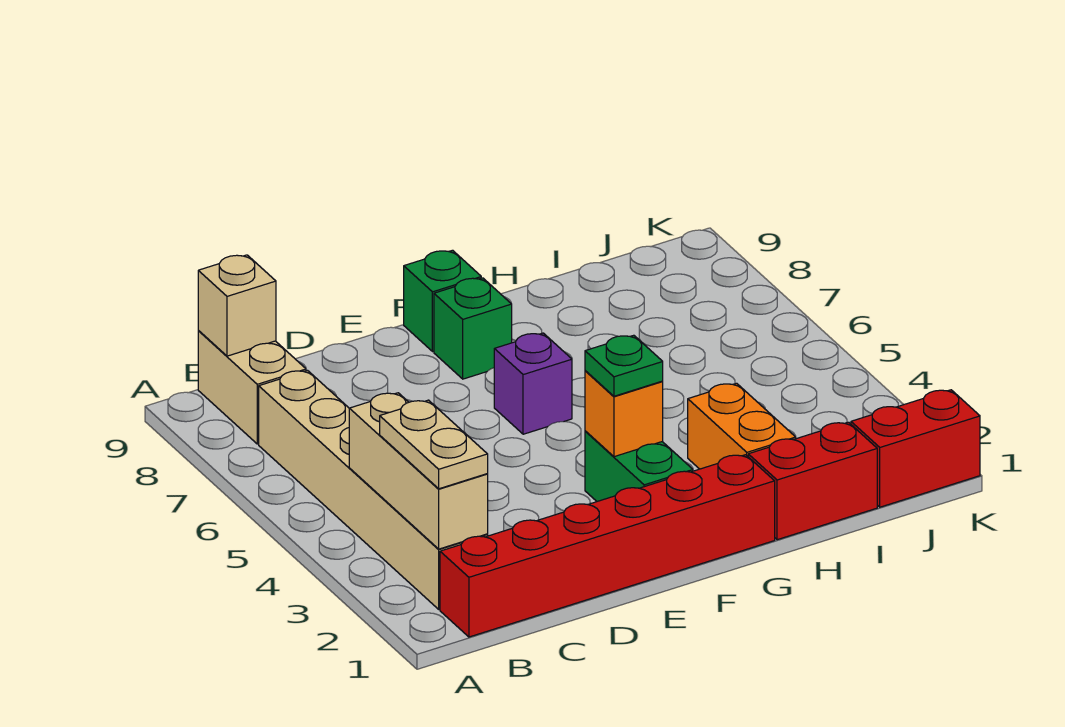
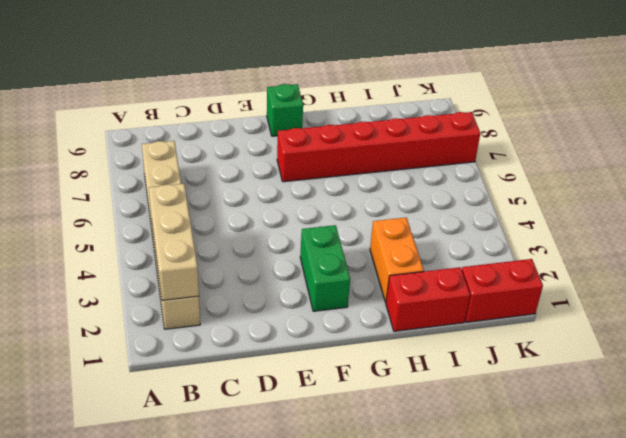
red brick F7:K7 level 1 -> red brick B1:G1 level 1
none -> tan brick B8:B9 level 1
none -> purple brick F6 level 1
none -> green brick F8 level 1

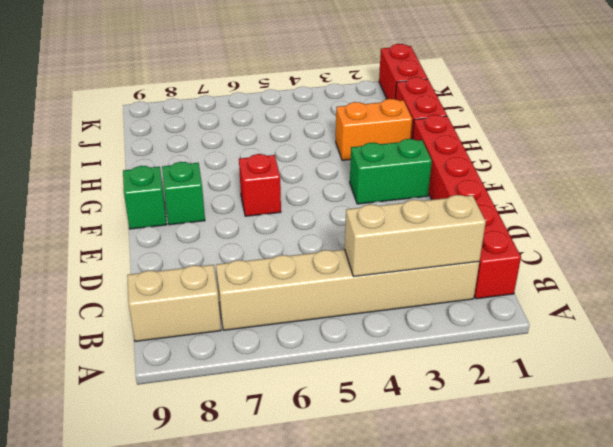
red brick F6 level 1 -> purple brick F6 level 1
none -> tan brick B9 level 2
none -> orange brick F3 level 2
none -> tan plate B2:B3 level 3

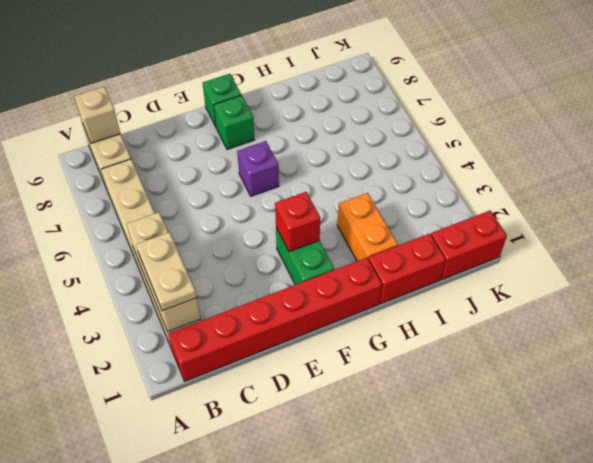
red brick F3 level 2 -> orange brick F3 level 2
none -> green plate F3 level 3

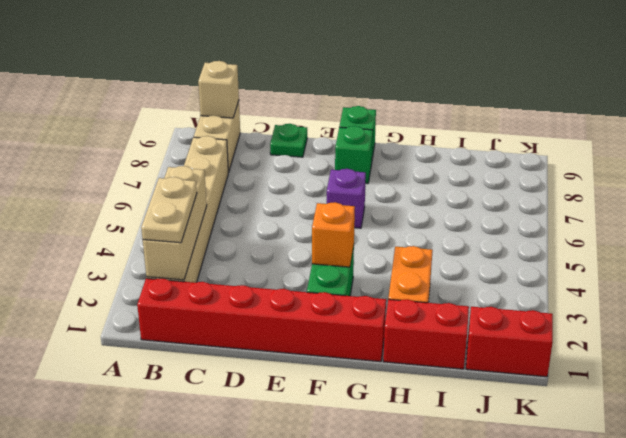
green plate D9 level 1 -> green plate F3 level 3

